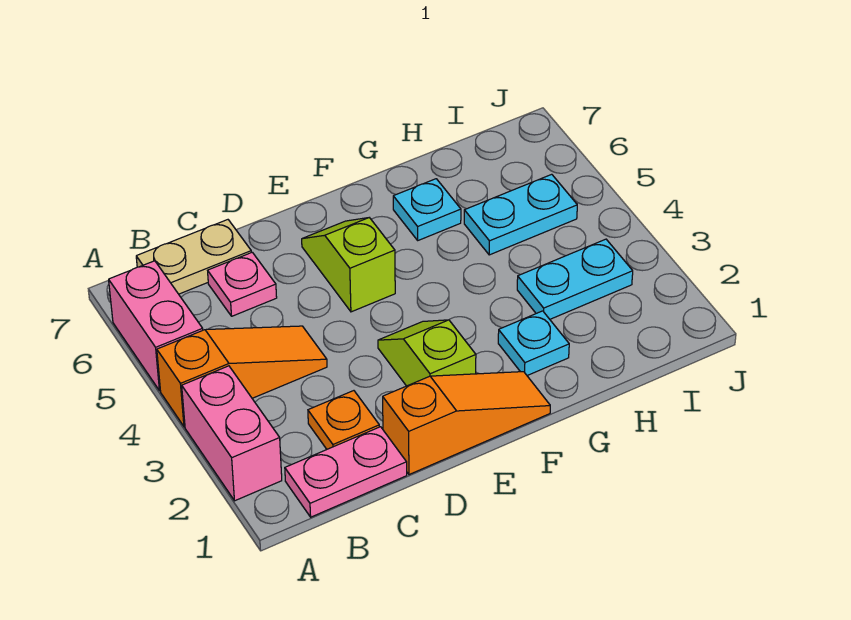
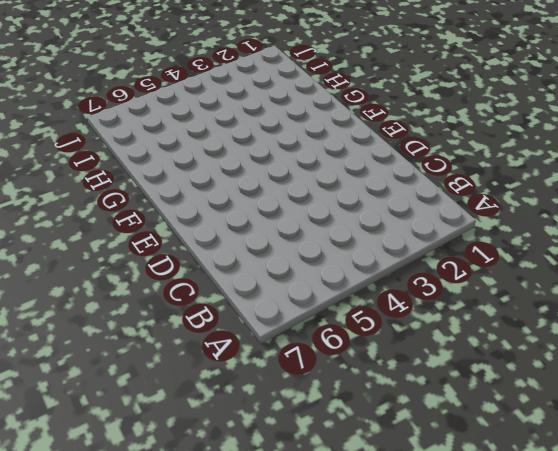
none -> pink brick A2:A3 level 1
none -> orange slope A4:C4 level 1 top A
none -> pink brick A5:A6 level 1

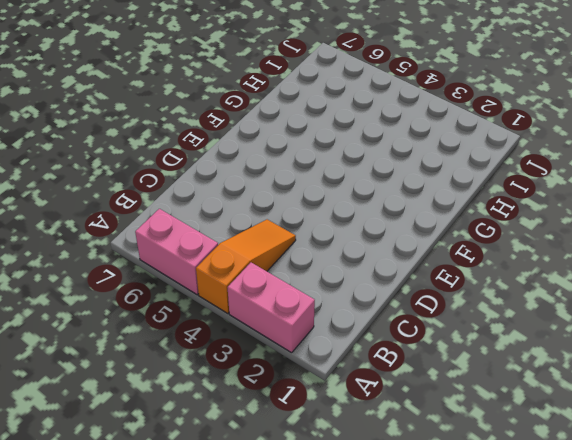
none -> pink plate B1:C1 level 1
none -> tan plate B7:C7 level 1
none -> orange plate C2 level 1

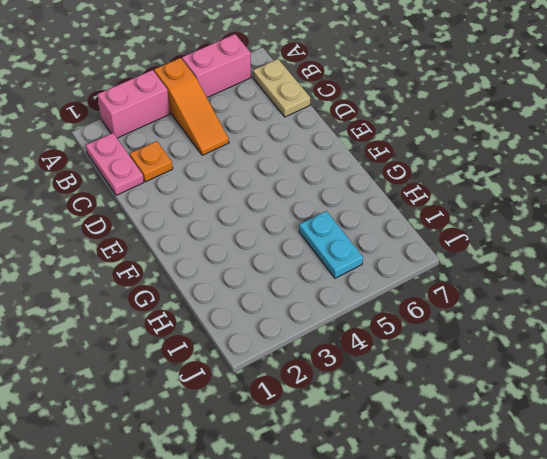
none -> pink plate C6 level 1
none -> orange slope D1:F1 level 1 top D
none -> lime slope E2:E3 level 1 top 2

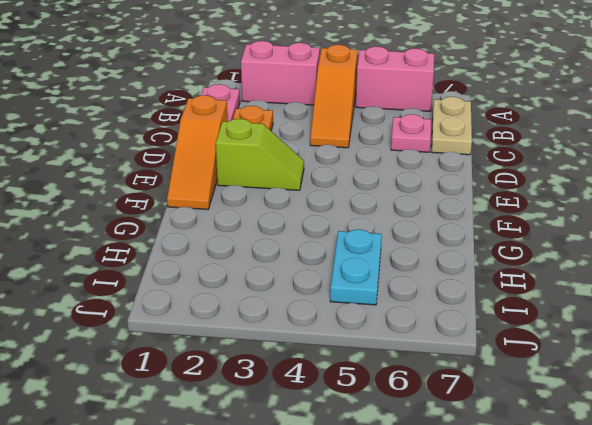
none -> lime slope E5:E6 level 1 top 5
none -> cyan plate G2 level 1
none -> cyan plate G6 level 1

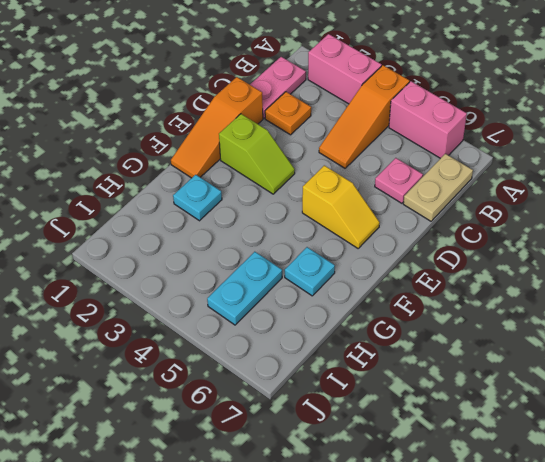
yellow slope E5:E6 level 1 top 5 -> lime slope E5:E6 level 1 top 5
none -> cyan plate H3:I3 level 1

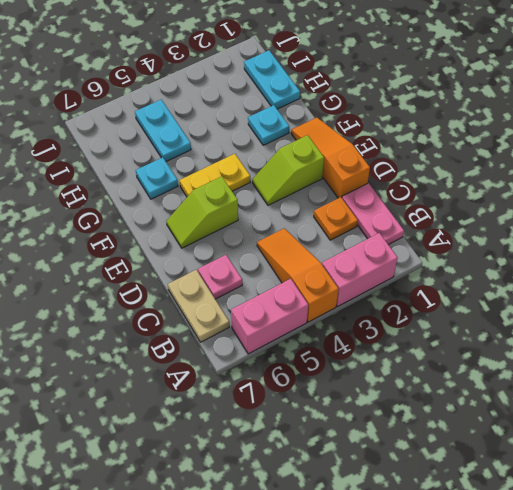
yellow plate F4:F5 level 1 -> none
cyan plate H1:I1 level 1 -> cyan plate H3:I3 level 1

